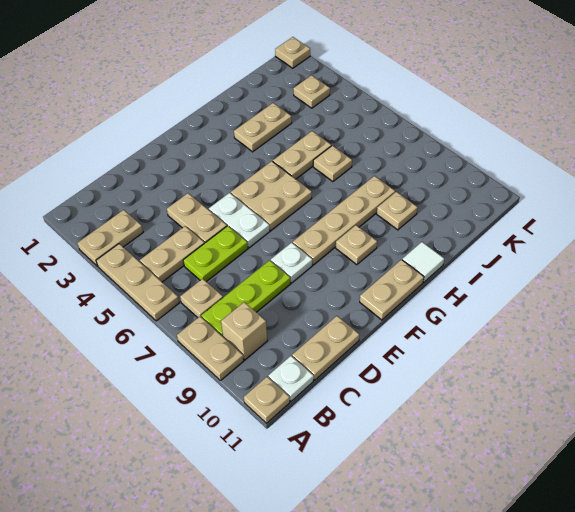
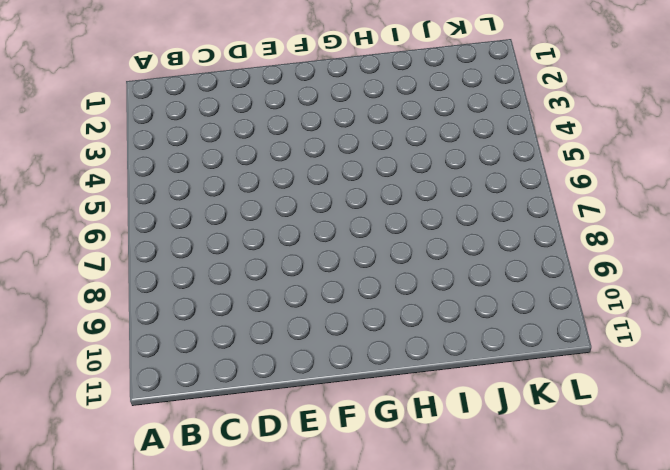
none -> tan plate A3:B3 level 1
none -> tan plate A4:A6 level 1
none -> tan plate A8:A9 level 1

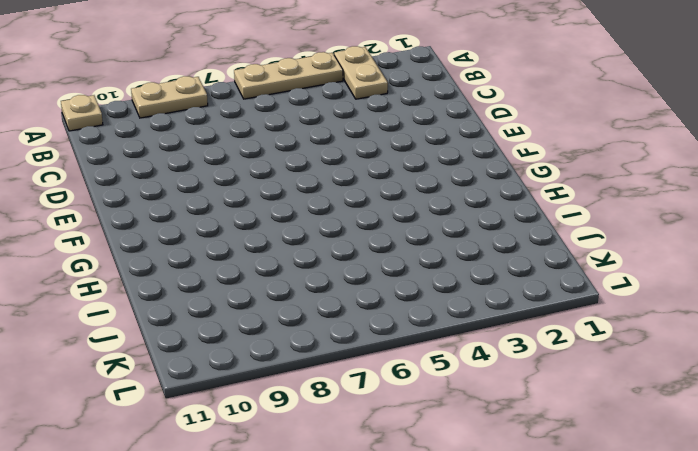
none -> tan plate B5:C5 level 1
none -> tan plate B7 level 1
none -> lime plate B8:D8 level 1

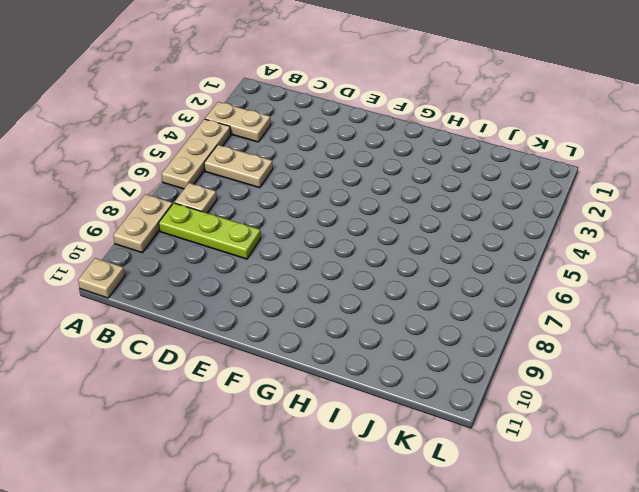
none -> tan brick B9 level 1
none -> white plate B11 level 1
none -> lime plate C6:D6 level 1

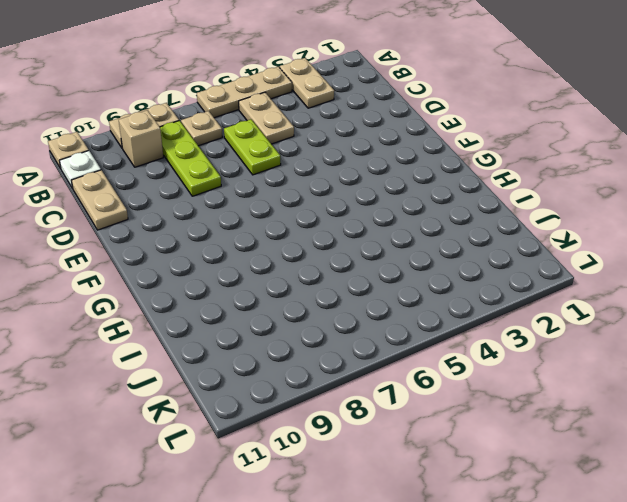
none -> tan plate D4:D5 level 1
none -> white plate E5:E6 level 1
none -> white plate E8 level 1

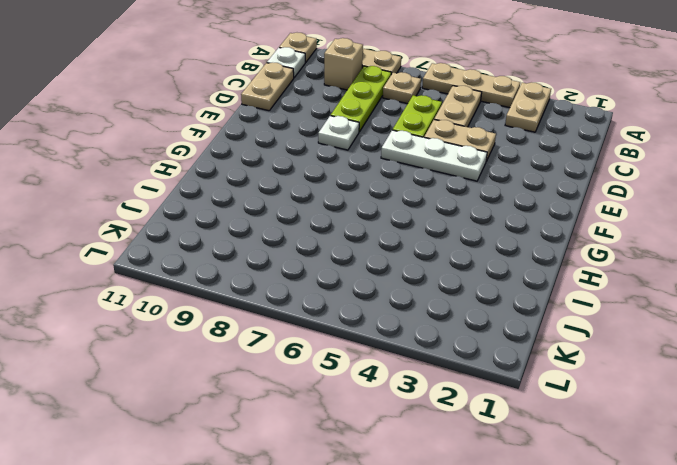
white plate E4:E6 level 1 -> white plate E5:E6 level 1
none -> tan plate F5:G6 level 1
none -> tan plate F8:I8 level 1
none -> tan plate F11:G11 level 1

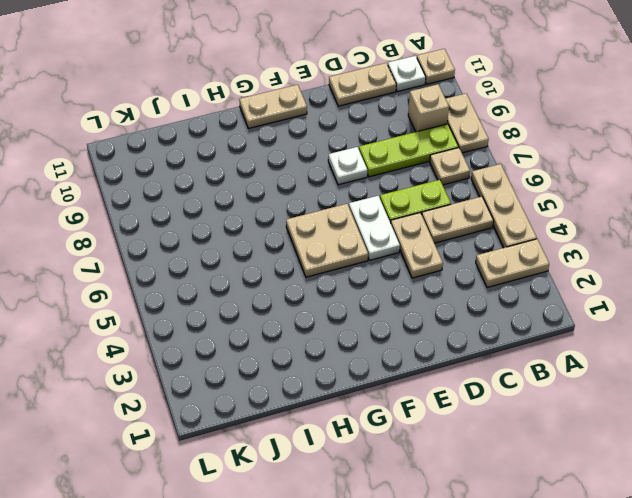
none -> tan plate F8:I8 level 1
none -> tan plate G9 level 1
none -> tan plate H3:I3 level 1

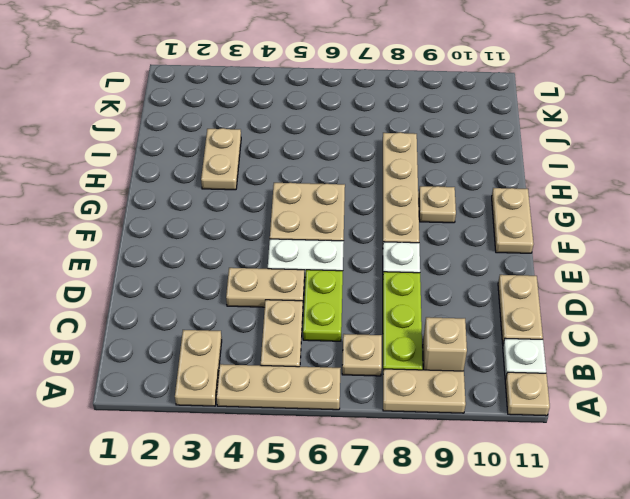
none -> tan plate H5:I5 level 1
none -> white tile H11 level 1
none -> tan plate I6 level 1

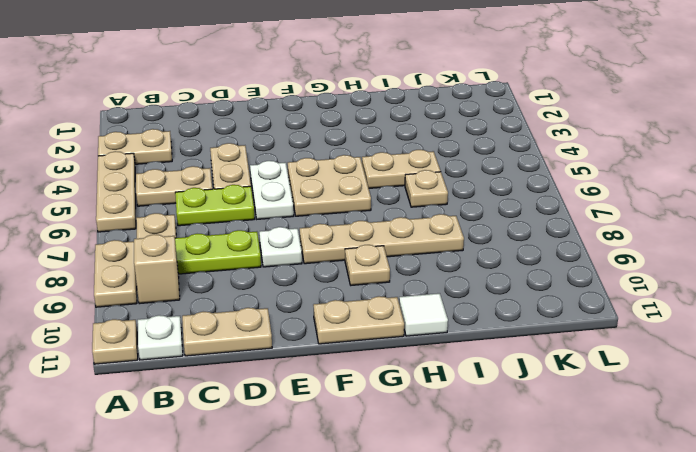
none -> tan plate H3:I3 level 1
none -> tan plate I9 level 1
none -> tan plate K3 level 1

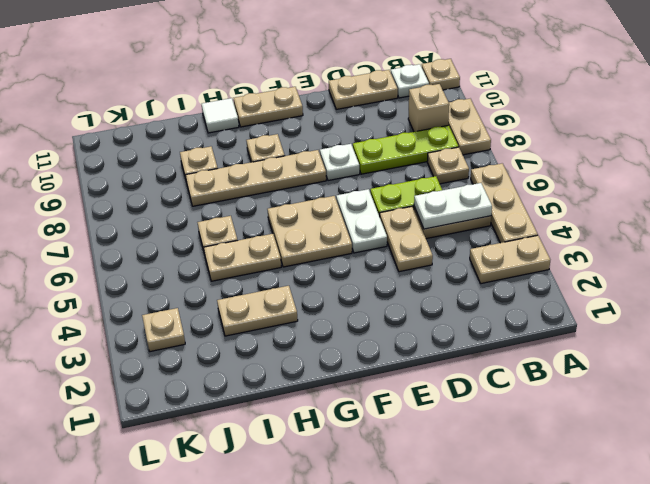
white plate B5:C5 level 2 -> none
none -> tan plate L1 level 1

